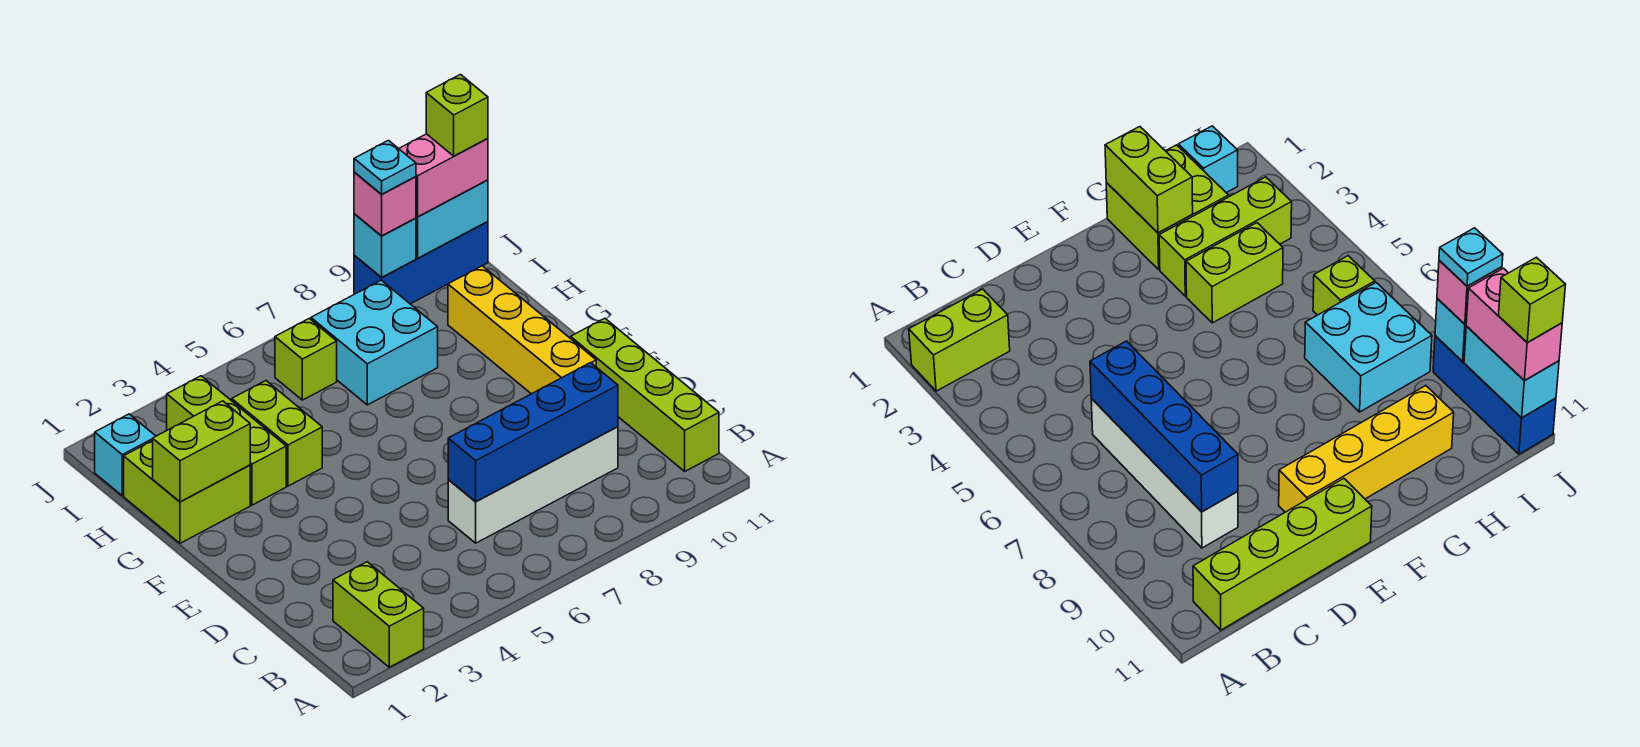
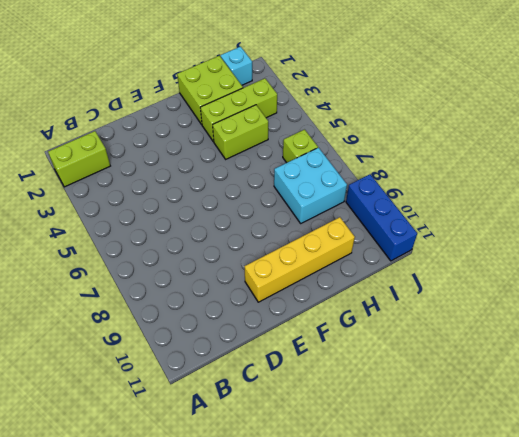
none -> lime brick B11:E11 level 1
none -> white brick C6:C9 level 1
none -> blue brick C6:C9 level 2

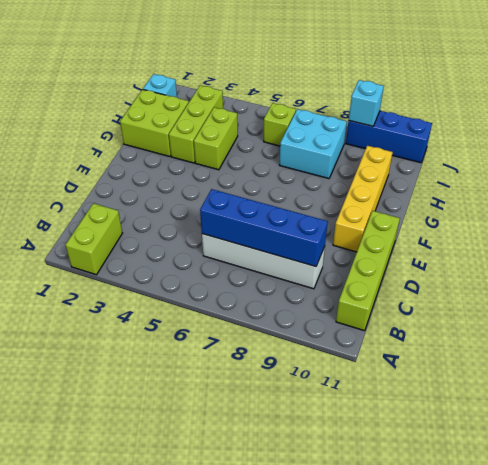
none -> lime brick G1:G2 level 2
none -> cyan brick J10:J11 level 2
none -> pink brick J9 level 3

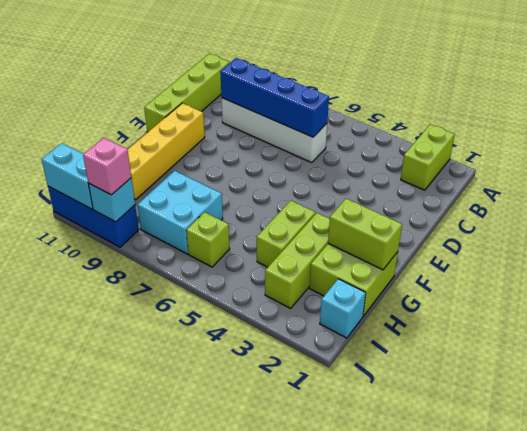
none -> pink brick J10:J11 level 3
none -> cyan plate J9 level 4
none -> lime brick J11 level 4

